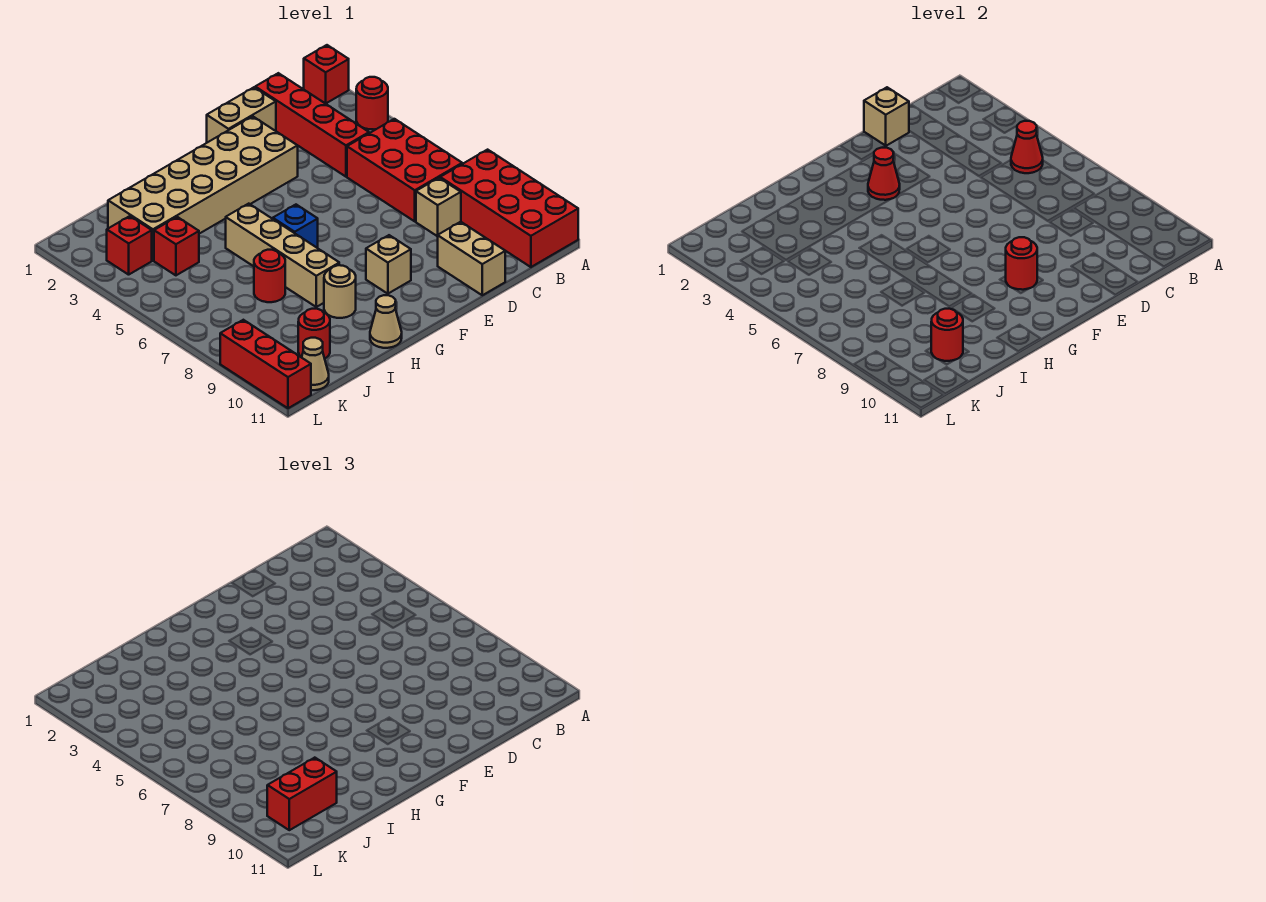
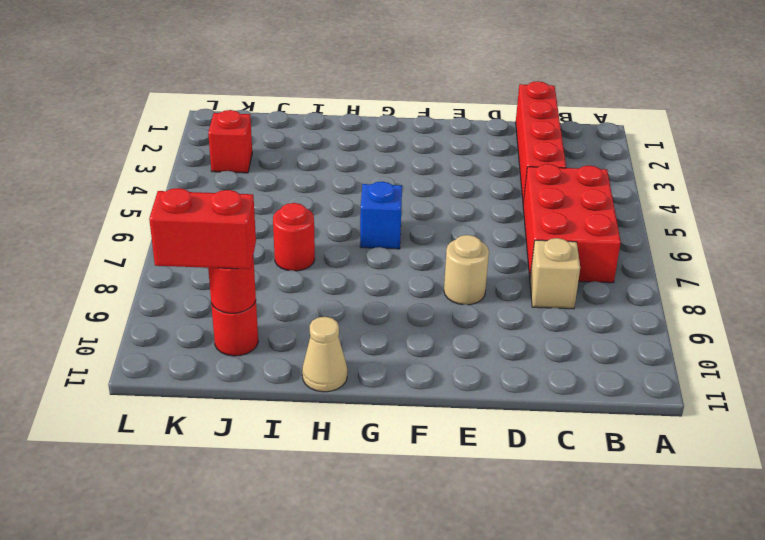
tan round brick E8 level 1 -> tan round brick H9 level 1
none -> red brick A1 level 1
none -> red round brick A3 level 1
none -> red brick A8:B11 level 1

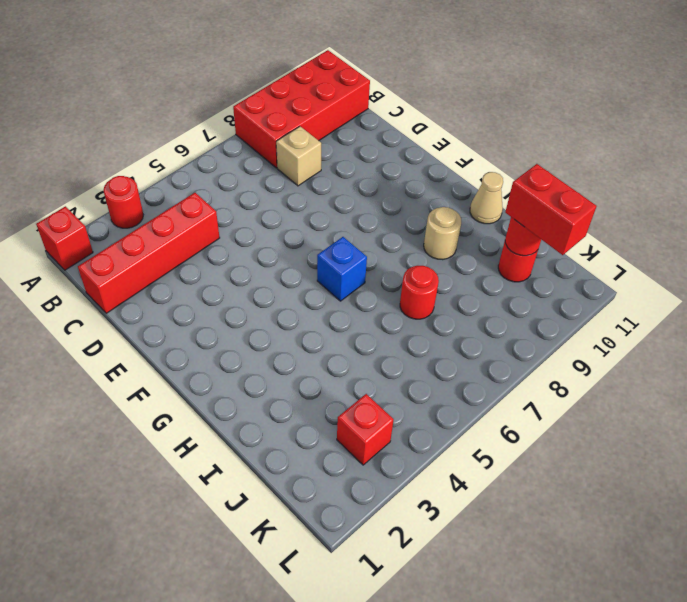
none -> red brick B5:C7 level 1
none -> tan brick D1:E1 level 1
none -> tan brick D10:D11 level 1

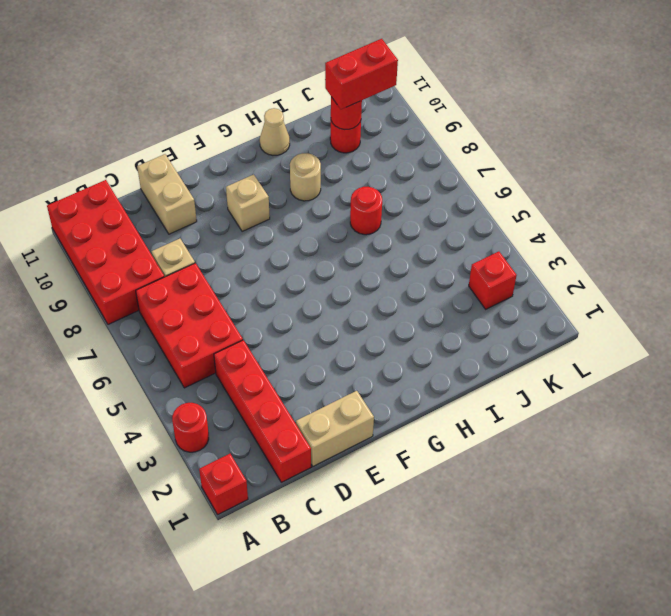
none -> tan brick E2:J3 level 1
none -> blue brick G6 level 1
none -> tan brick H5:H8 level 1

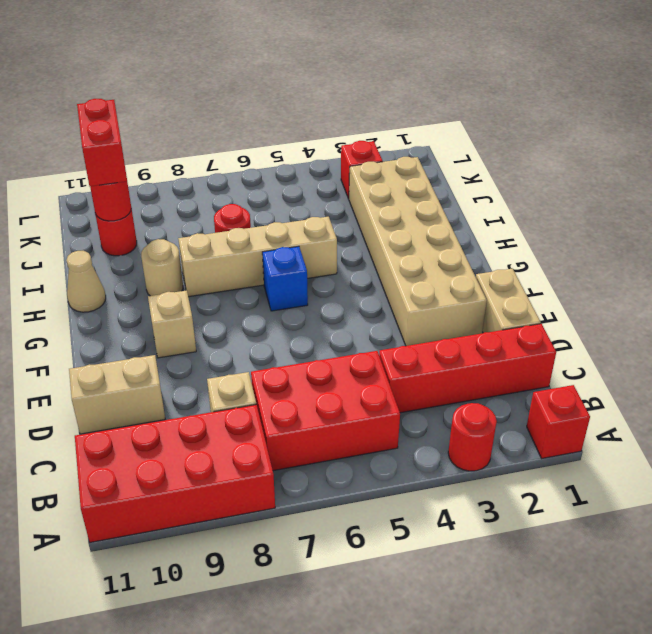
none -> red brick J4 level 1
none -> tan cone K11 level 1
none -> red brick L9:L11 level 1

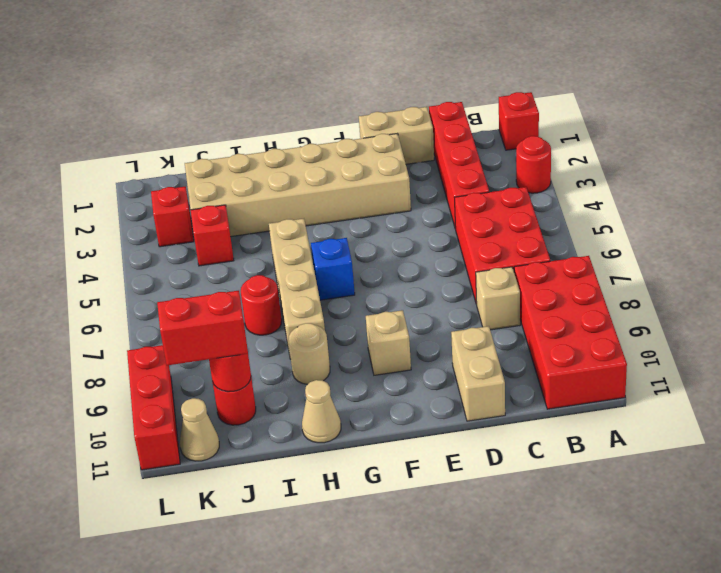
none -> red cone B5 level 2
none -> tan brick D1 level 2
none -> red cone F3 level 2

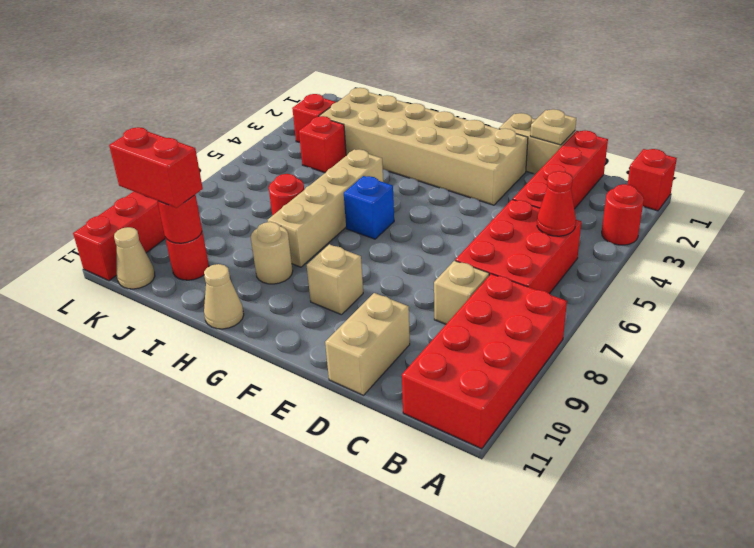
tan plate D1 level 2 -> tan brick D1 level 2
none -> red cone F3 level 2
none -> red round brick F9 level 2

